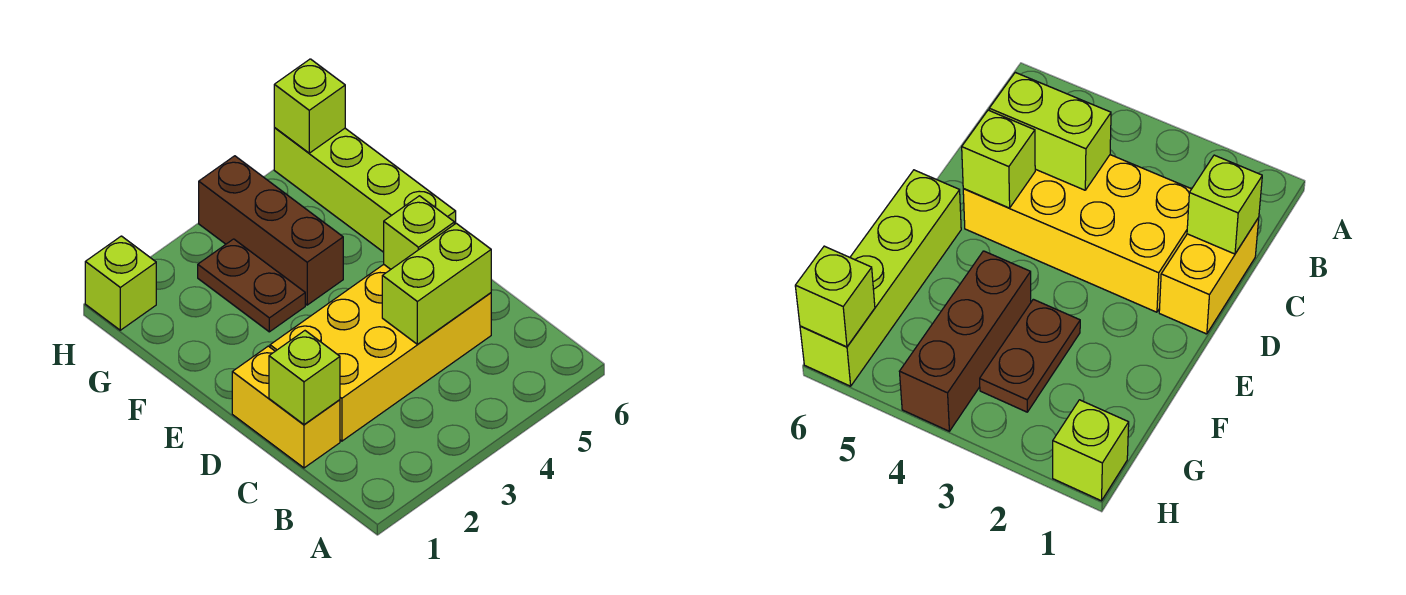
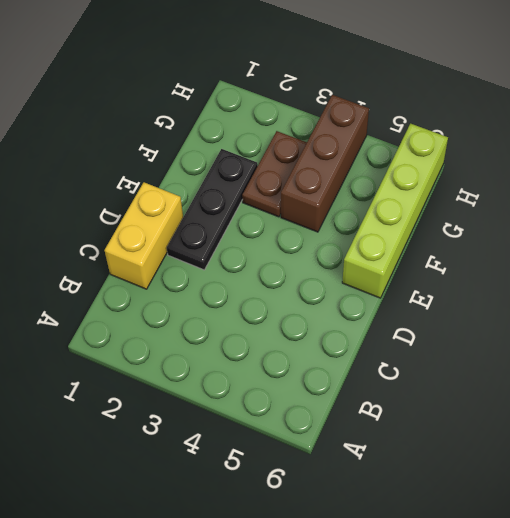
black plate D2:F2 level 1 -> yellow brick C2:D5 level 1
none -> lime brick H1 level 1
none -> lime brick C1 level 2

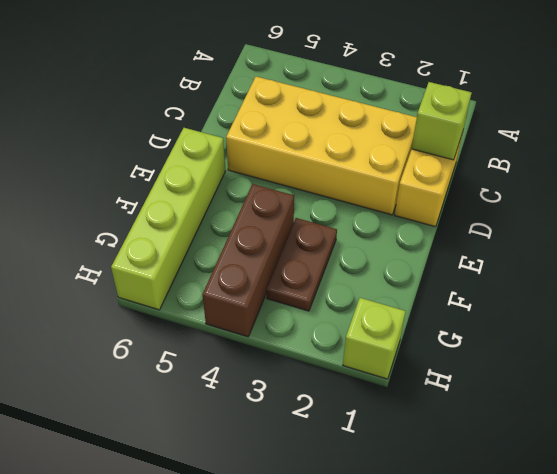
none -> lime brick C4:C5 level 2
none -> lime brick D5 level 2

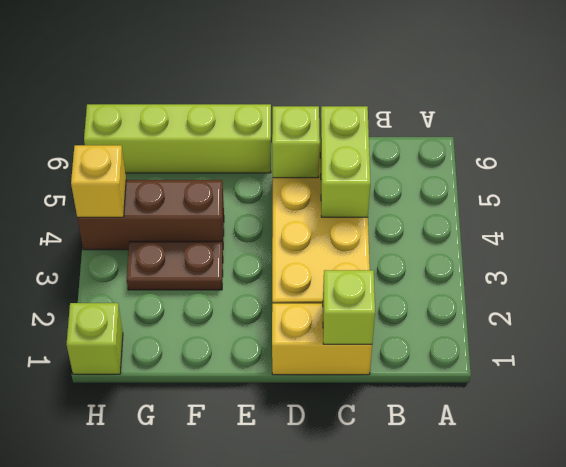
yellow brick H4 level 2 -> none
none -> lime brick H6 level 2

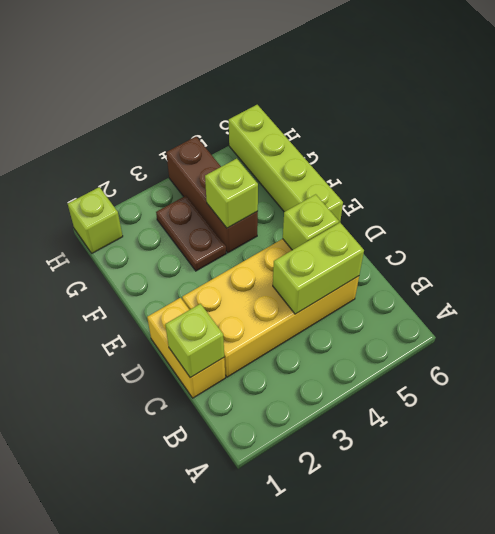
lime brick F4 level 2 -> lime brick H6 level 2

